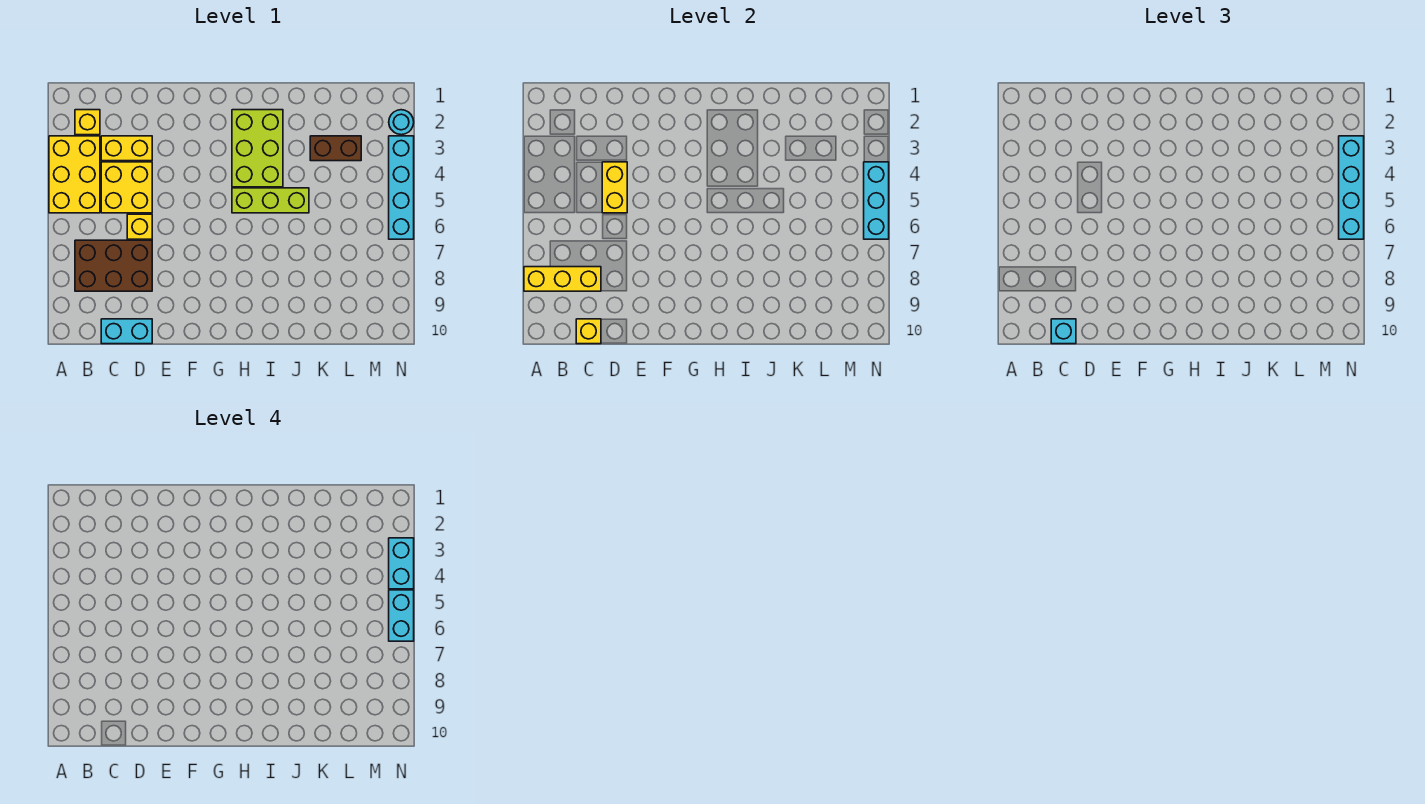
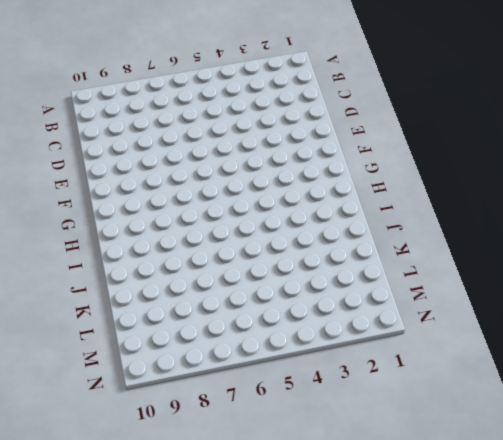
none -> yellow brick A3:B5 level 1
none -> yellow brick B2 level 1
none -> brown brick B7:D8 level 1

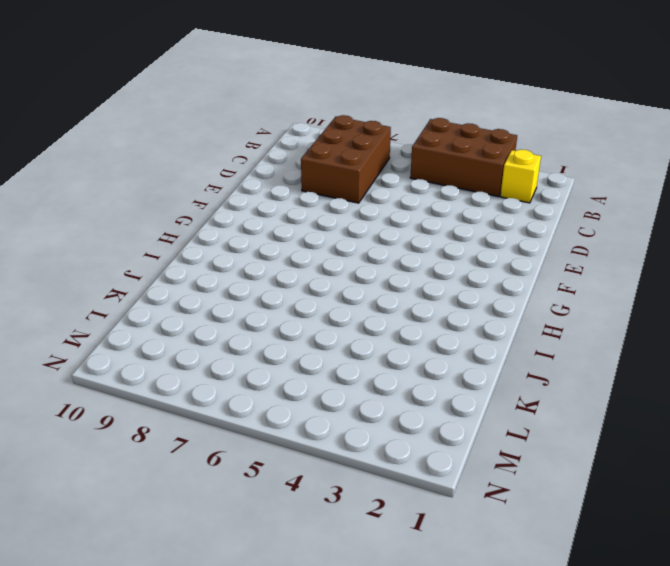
brown brick A3:B5 level 1 -> yellow brick A3:B5 level 1
none -> yellow brick C3:D3 level 1
none -> yellow brick C4:D5 level 1
none -> cyan brick C10:D10 level 1

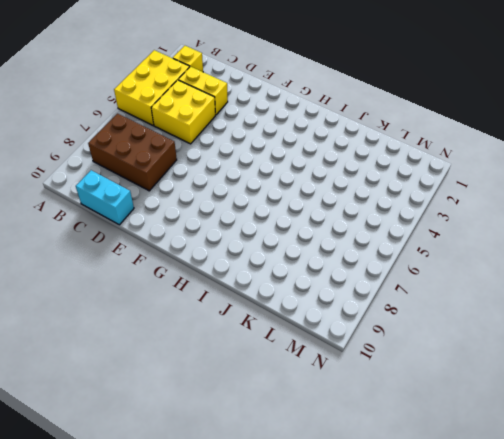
none -> yellow brick D6 level 1
none -> lime brick H2:I4 level 1
none -> lime brick H5:J5 level 1

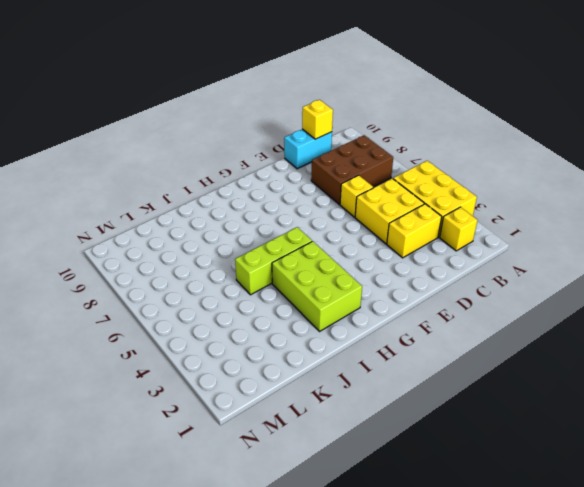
none -> brown brick K3:L3 level 1
none -> cyan round brick N2 level 1
none -> cyan brick N3:N6 level 1

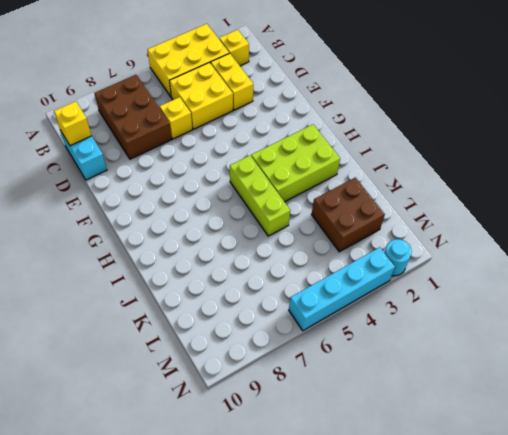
brown brick K2:L3 level 1 -> brown brick K3:L3 level 1
none -> yellow brick A8:C8 level 2
none -> yellow brick D4:D5 level 2
none -> cyan brick N4:N6 level 2

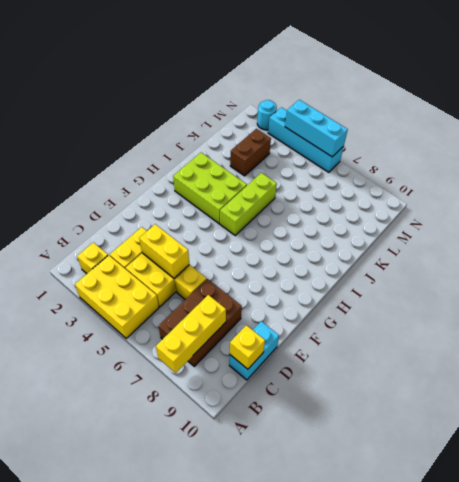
none -> cyan brick C10 level 3
none -> cyan brick N3:N6 level 3
none -> cyan brick N3:N4 level 4

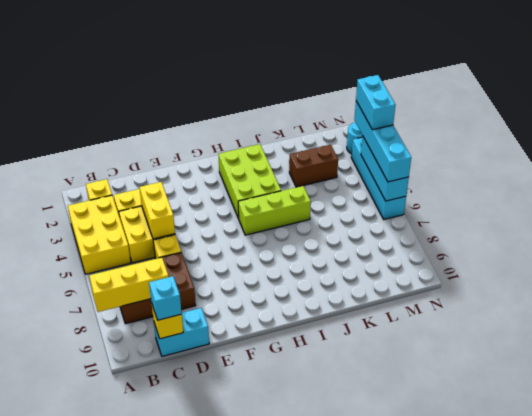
none -> cyan brick N5:N6 level 4

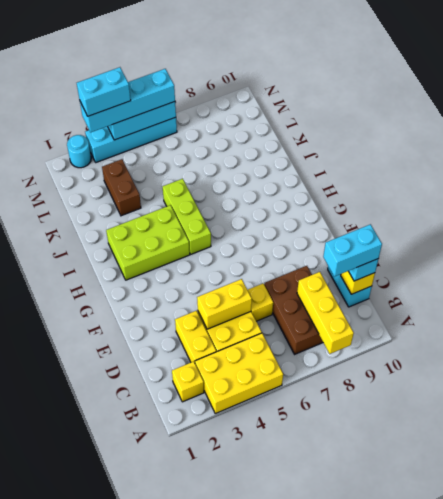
cyan brick C9:C10 level 4 -> cyan brick N5:N6 level 4

